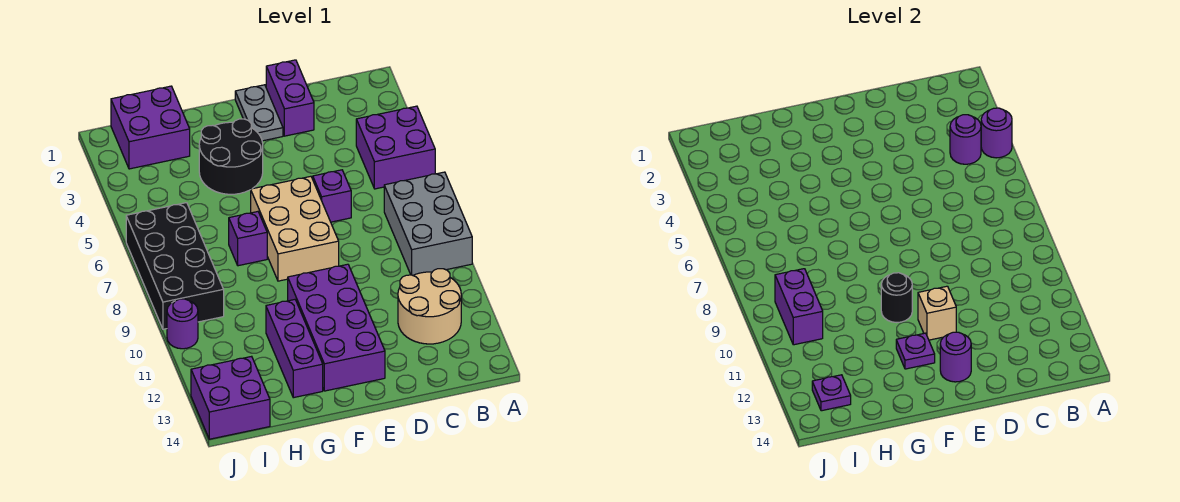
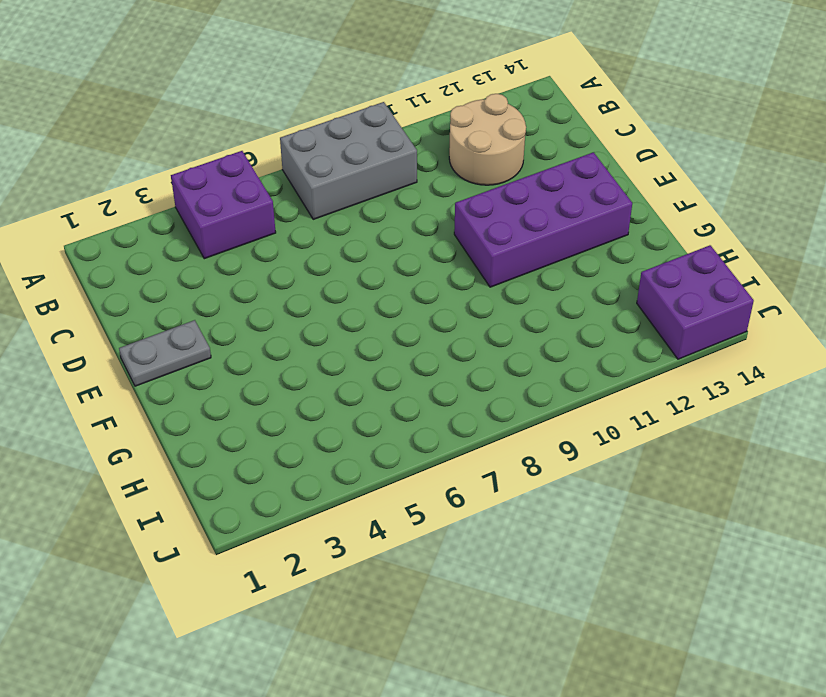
none -> purple brick D1:D2 level 1
none -> purple brick D6 level 1
none -> tan brick E6:F8 level 1

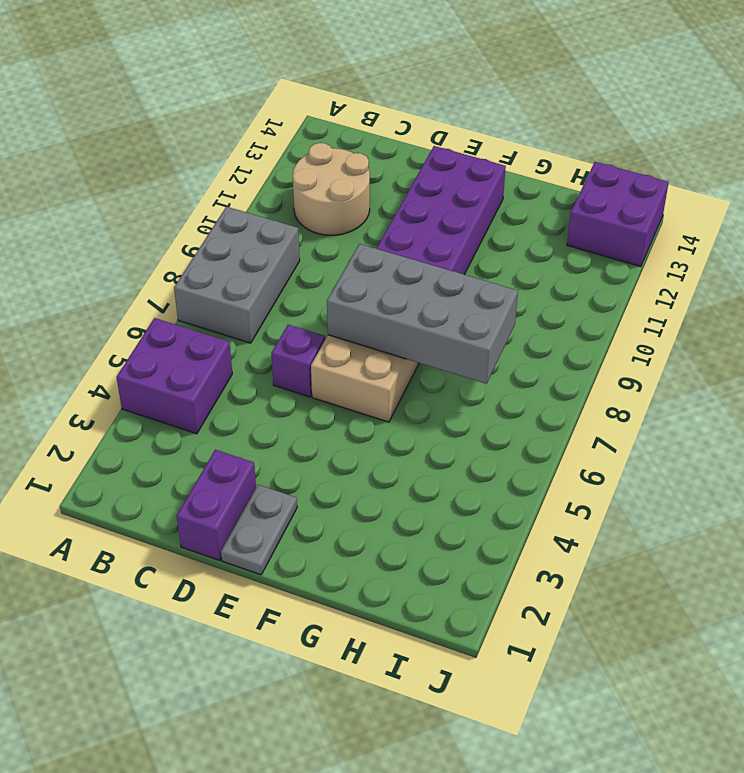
grey brick E7:H8 level 2 -> none
none -> black round brick F3:G4 level 1
none -> purple brick G7 level 1
none -> purple brick G11:G13 level 1

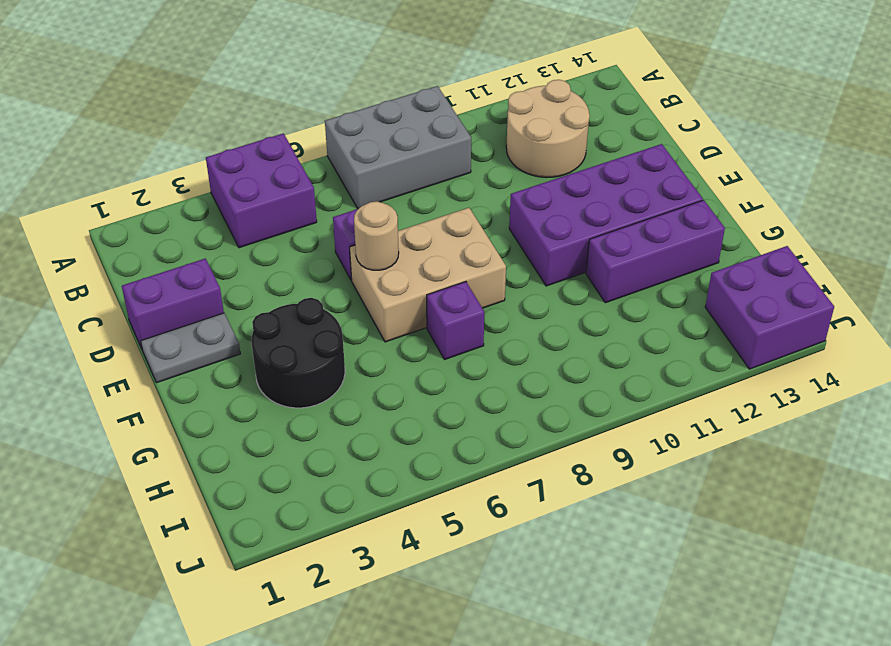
tan round brick E6 level 2 -> none
none -> purple brick H1:I2 level 1
none -> black brick I6:J9 level 1
none -> purple round brick J10 level 1

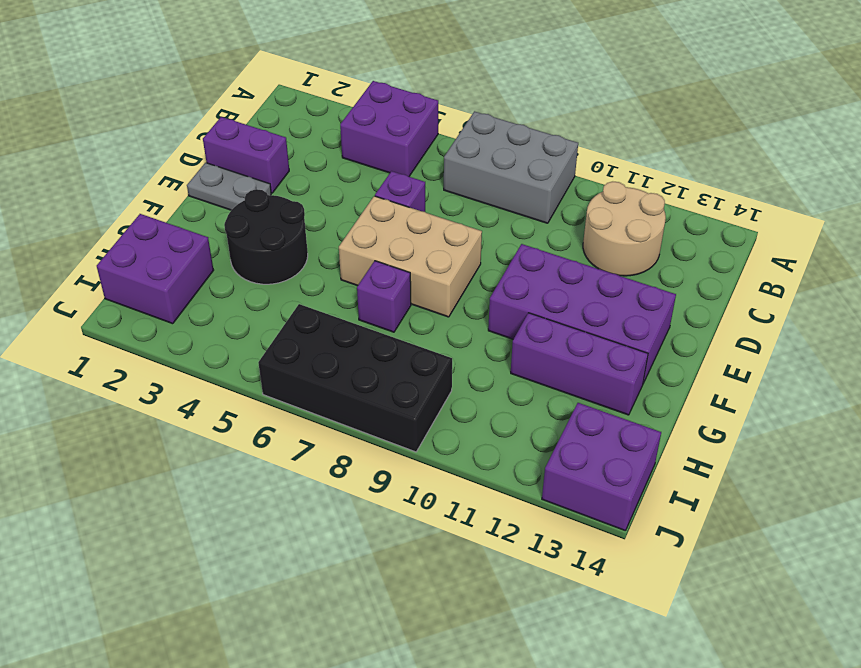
none -> purple round brick J10 level 1
none -> purple round brick A4 level 2
none -> purple round brick B4 level 2

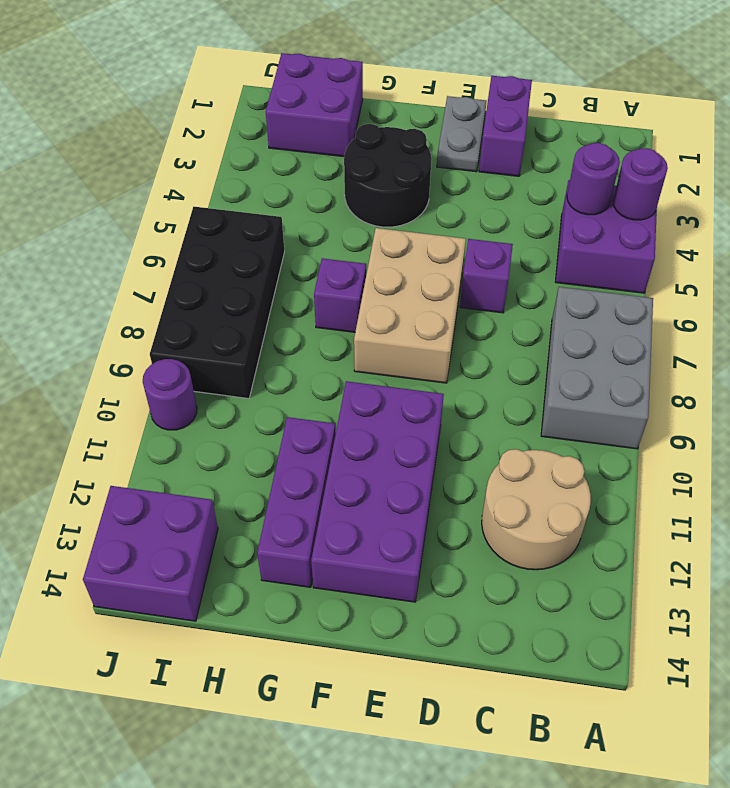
none -> tan brick E11 level 2
none -> purple round brick E13 level 2
none -> black round brick F10 level 2

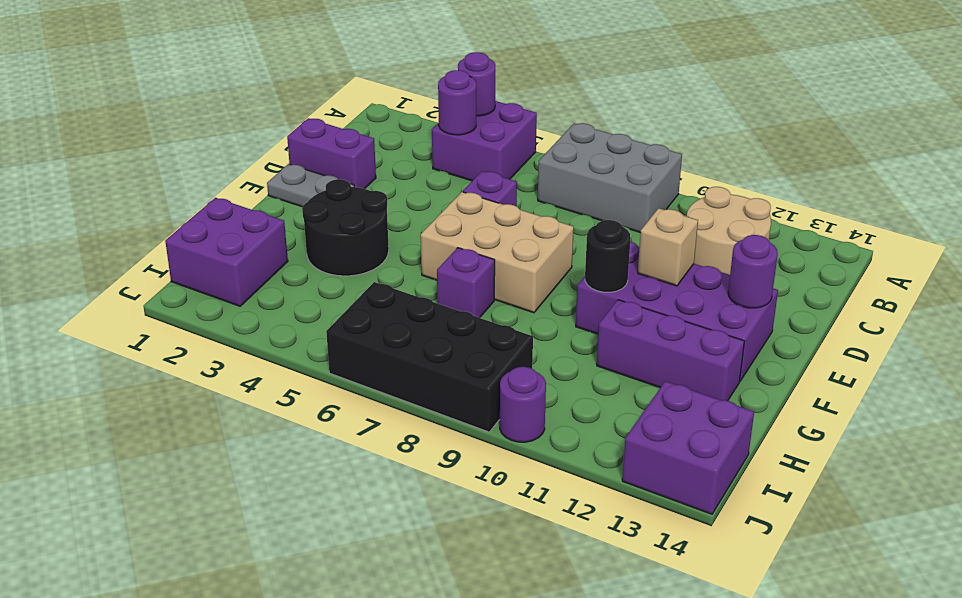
none -> purple plate F12 level 2
none -> purple brick I9:I10 level 2
none -> purple plate I13 level 2

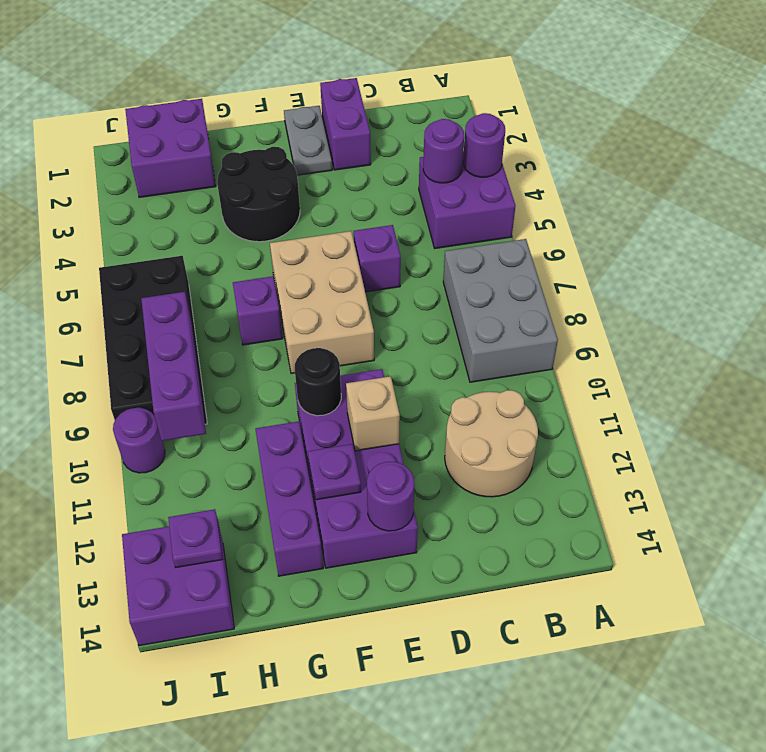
purple brick I8:I10 level 2 -> purple brick I9:I10 level 2

